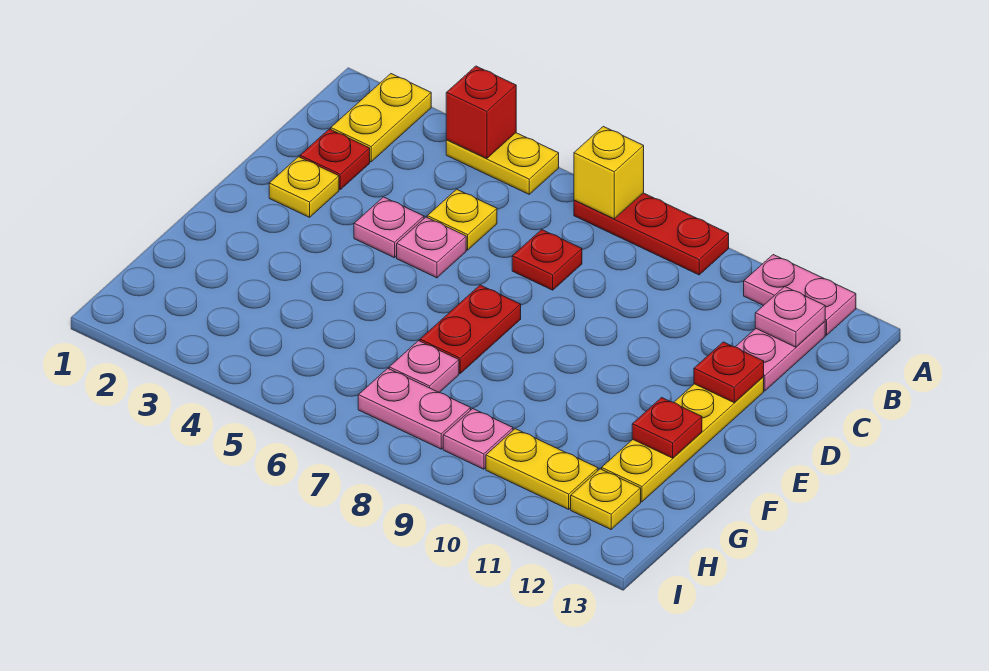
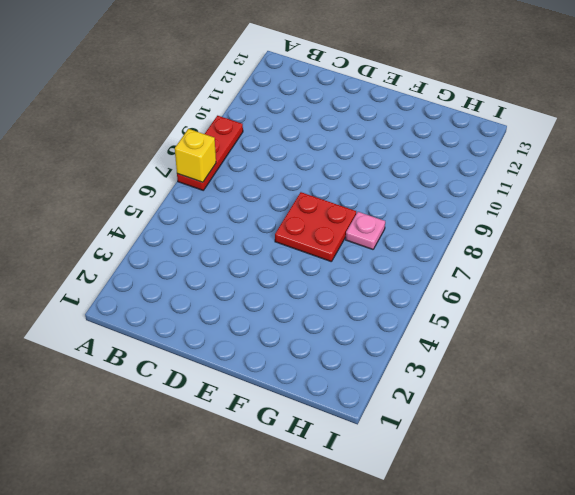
red plate E6:F7 level 1 -> red plate E7:F7 level 1
none -> yellow plate A2:B2 level 1
none -> yellow plate A4:A5 level 1
none -> pink plate A11:A12 level 1

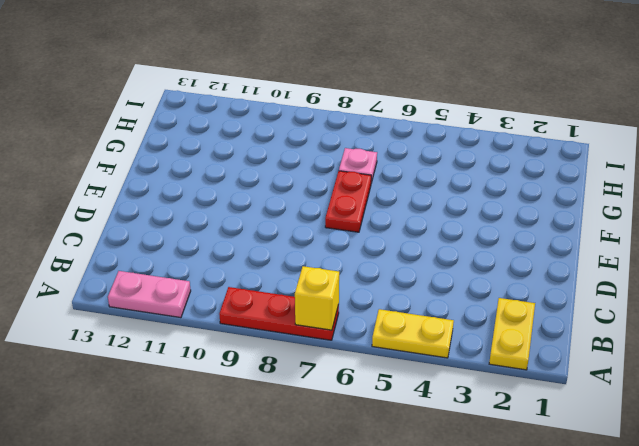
none -> pink plate B12:C12 level 1
none -> red plate C2 level 1
none -> yellow plate C5 level 1

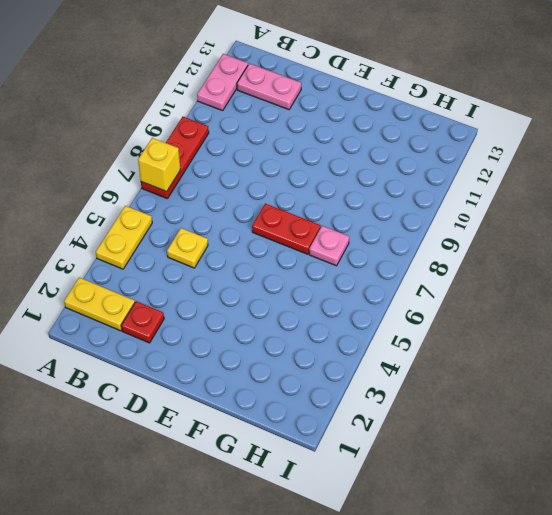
none -> red plate C7 level 1
none -> yellow plate D2 level 1
none -> pink plate D4 level 1

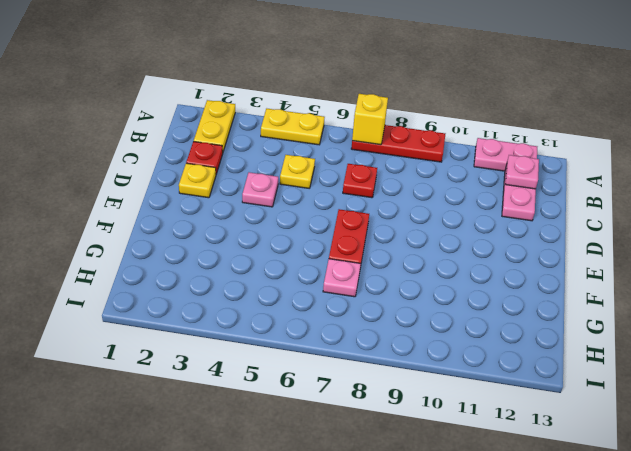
none -> pink plate D5 level 1
none -> yellow plate D12:G12 level 1
none -> pink plate H7:H8 level 1

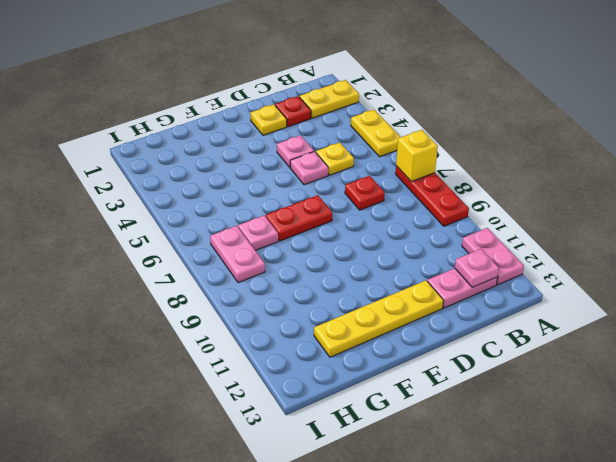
none -> pink plate H9 level 1
none -> yellow plate H10:H11 level 1
none -> yellow plate H12 level 1

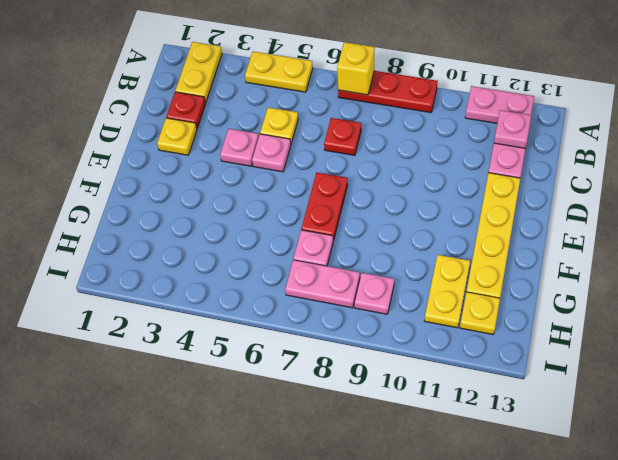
yellow plate G11:H11 level 1 -> yellow plate H10:H11 level 1
none -> red brick A4 level 2
none -> red plate D12 level 2
none -> red plate F12 level 2

